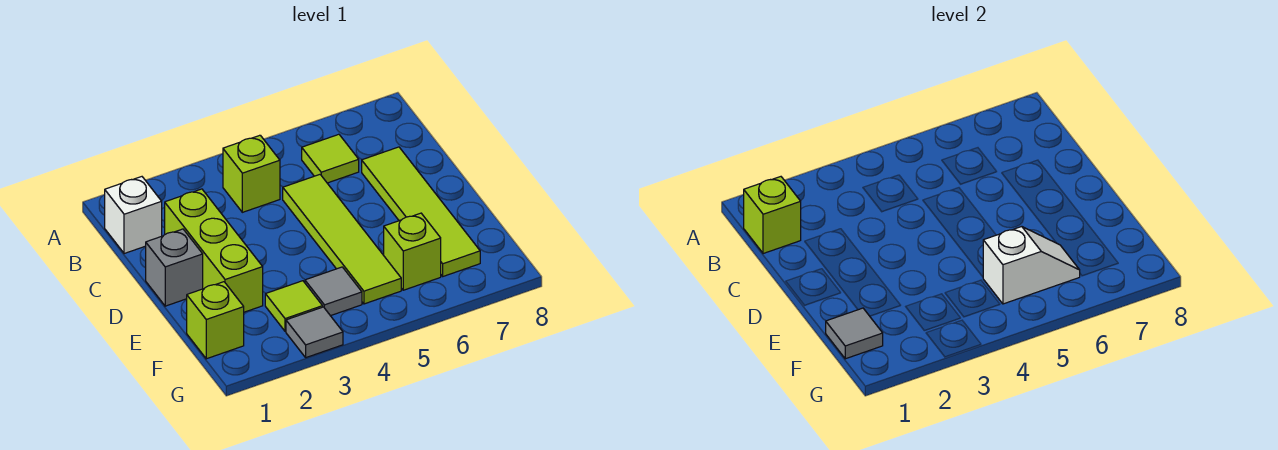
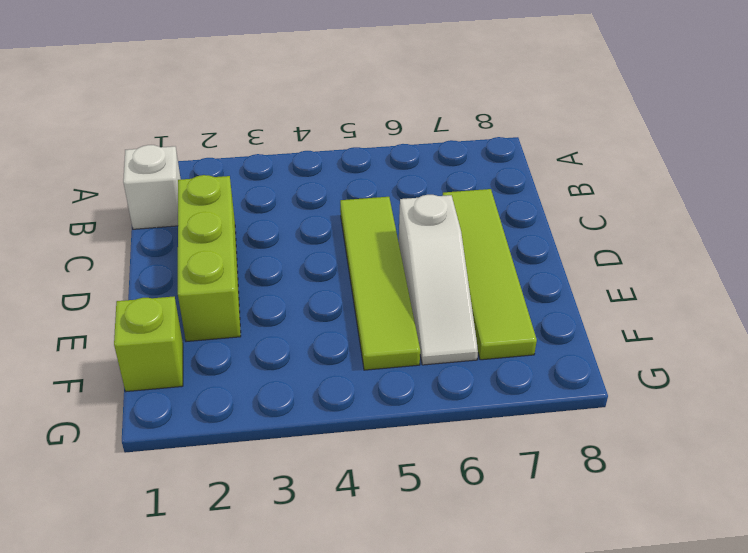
white slope D6:F6 level 1 top D -> lime brick F6 level 1
none -> lime brick B4 level 1
none -> lime tile B6 level 1
none -> grey brick D1 level 1

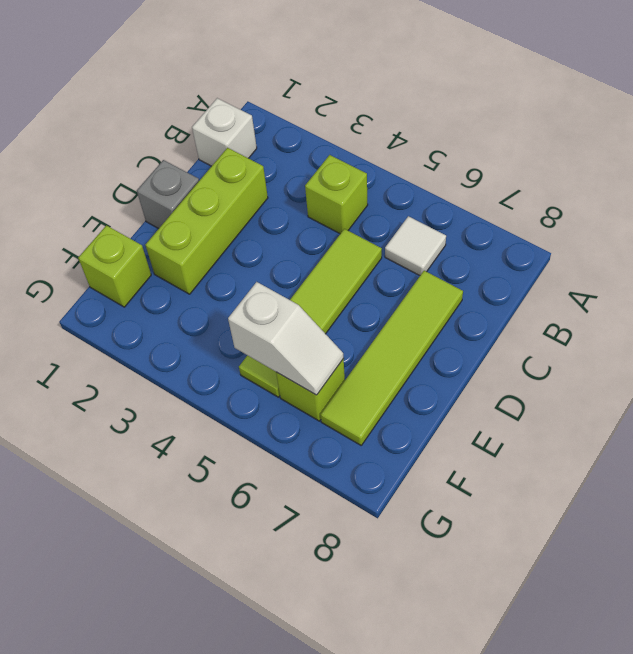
white tile B6 level 1 -> lime tile B6 level 1
none -> lime tile F3 level 1
none -> grey tile F4 level 1
none -> grey tile G3 level 1

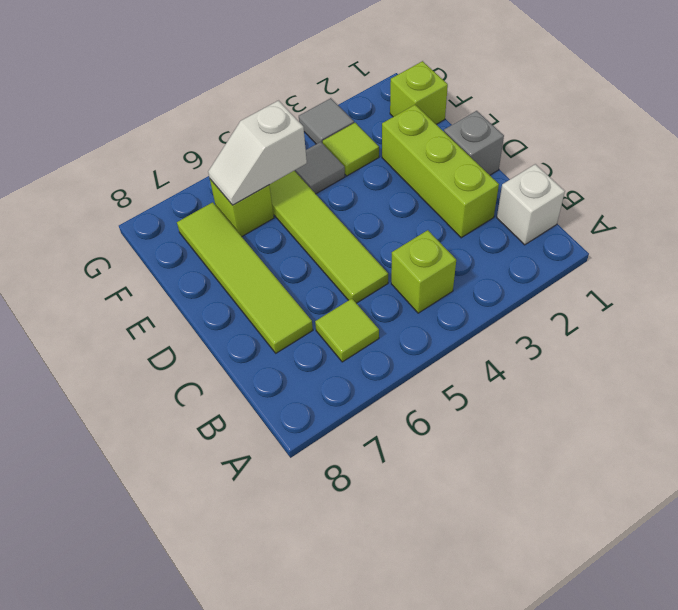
none -> lime brick B1 level 2
none -> grey tile F1 level 2

